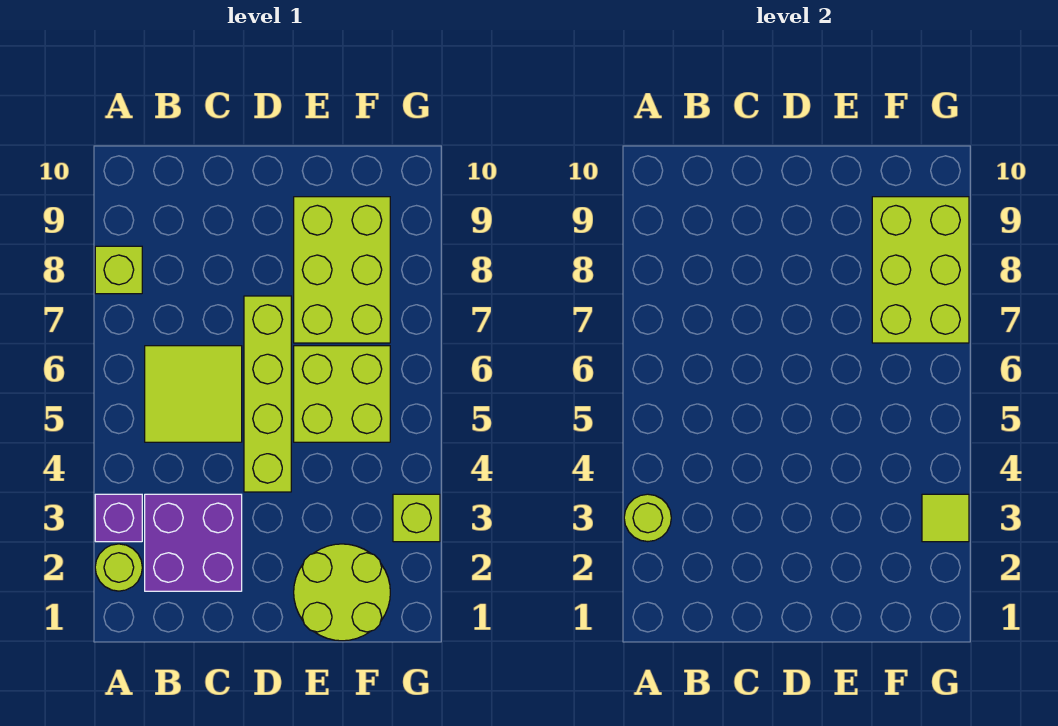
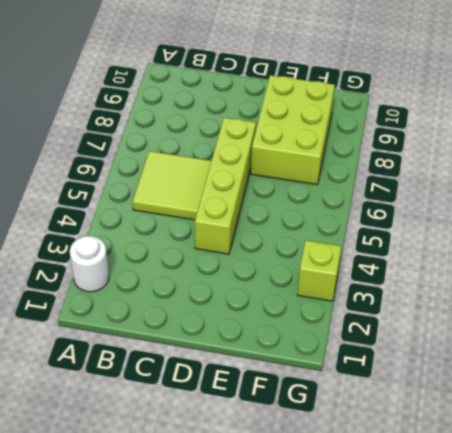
white round brick A2 level 1 -> lime round brick A2 level 1
none -> purple brick A3 level 1
none -> lime brick A8 level 1
none -> purple brick B2:C3 level 1

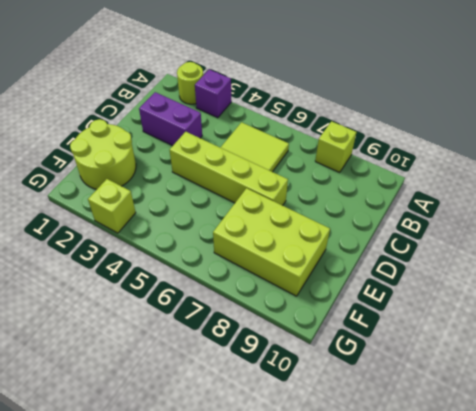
purple brick C2:C3 level 1 -> purple brick B2:C3 level 1
none -> lime brick E5:F6 level 1
none -> lime round brick A3 level 2
none -> lime brick F7:G9 level 2

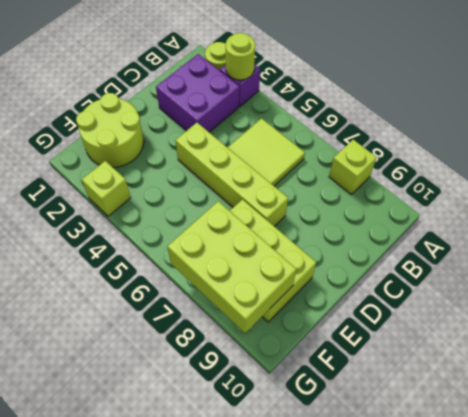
none -> lime brick E5:F6 level 1
none -> lime tile G3 level 2

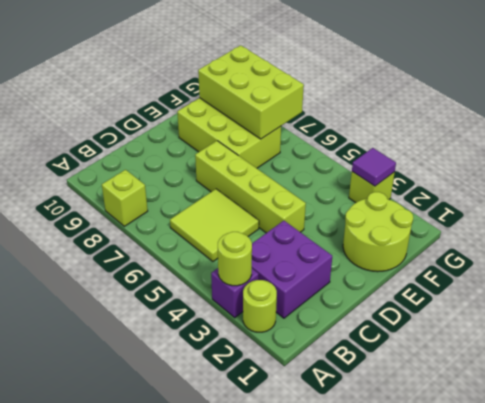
purple tile G3 level 2 -> lime tile G3 level 2
none -> lime brick E5:F6 level 1

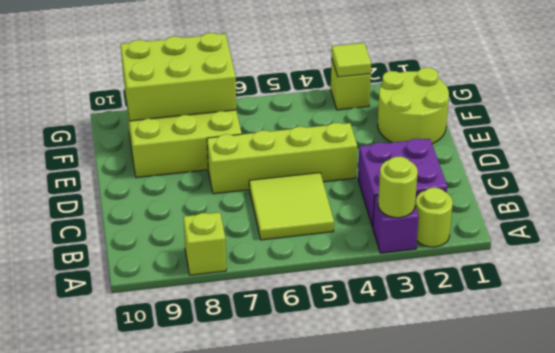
none -> lime brick E5:F6 level 1

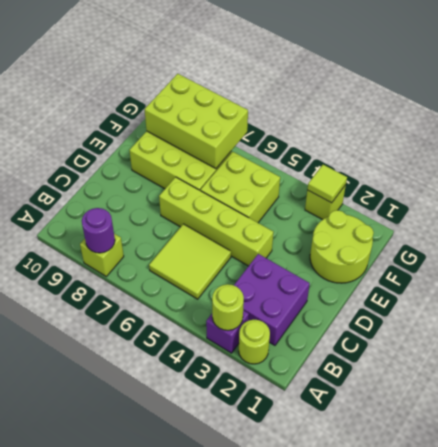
purple round brick A8 level 2 -> none

